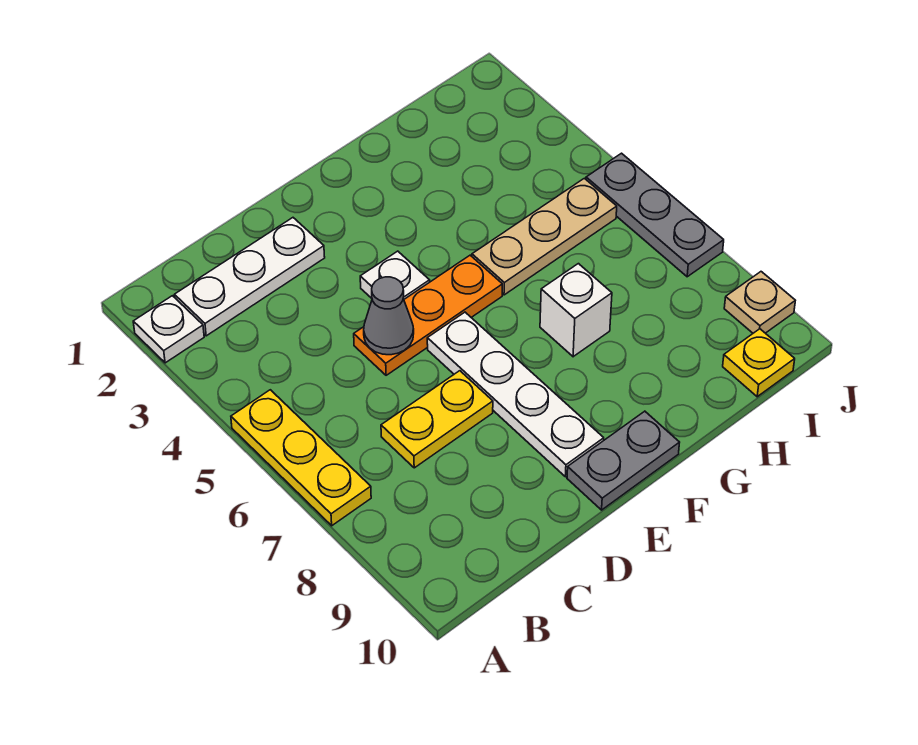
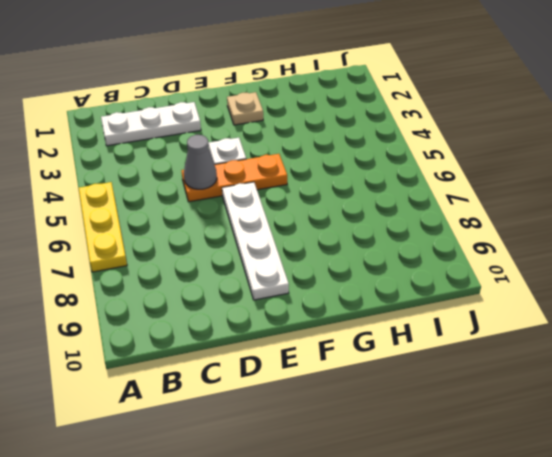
tan plate F2 level 1 -> tan plate J9 level 1
none -> white plate A2 level 1
none -> yellow plate C7:D7 level 1
none -> grey plate E10:F10 level 1

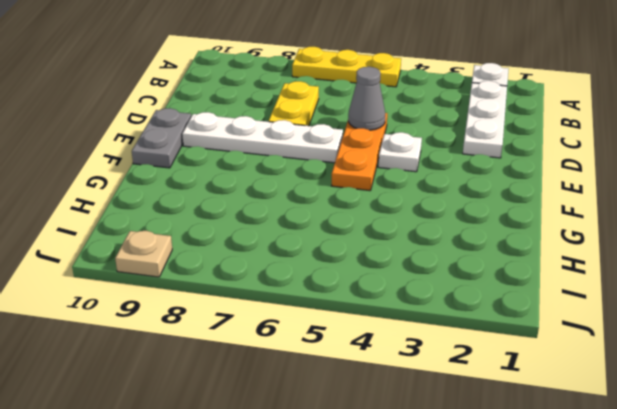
none -> tan plate G5:I5 level 1
none -> white brick G7 level 1
none -> yellow plate I10 level 1

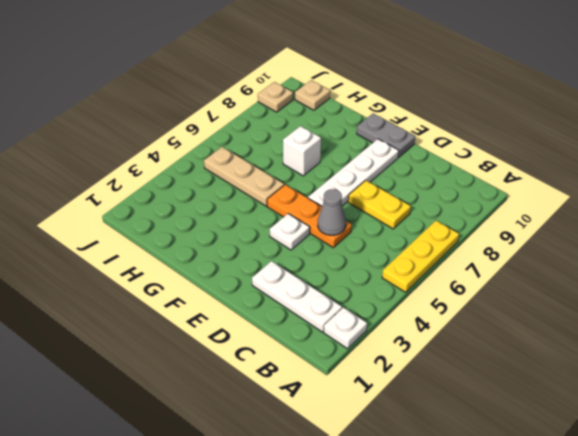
tan plate I10 level 1 -> yellow plate I10 level 1
none -> grey plate J5:J7 level 1

